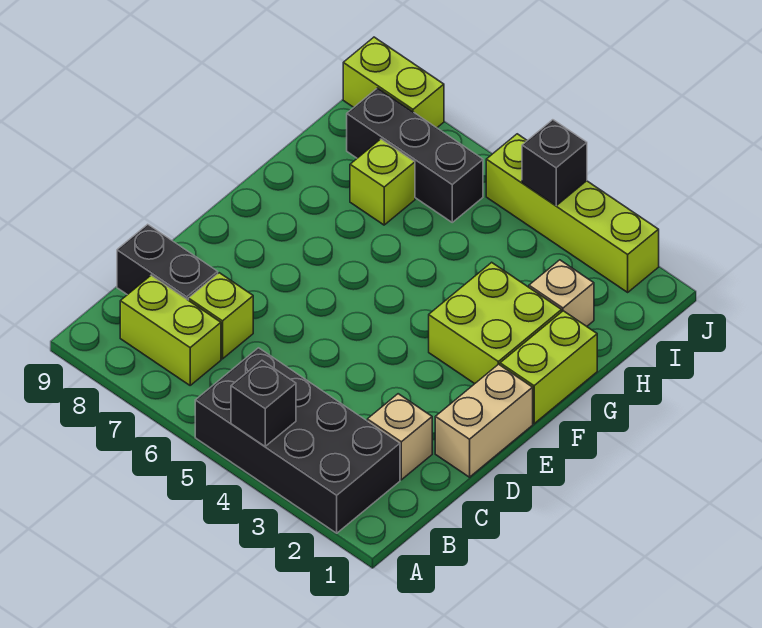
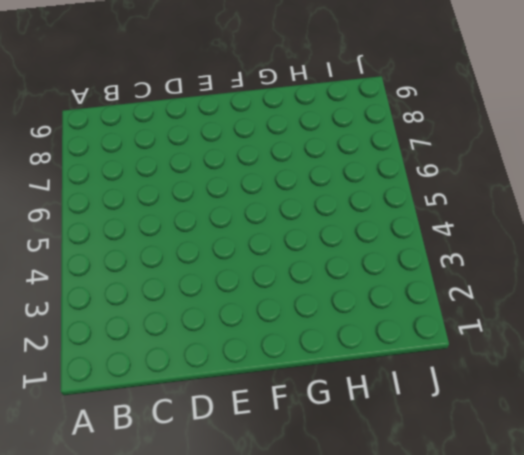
none -> black brick A2:B5 level 1
none -> lime brick B7:B8 level 1
none -> tan brick C2 level 1

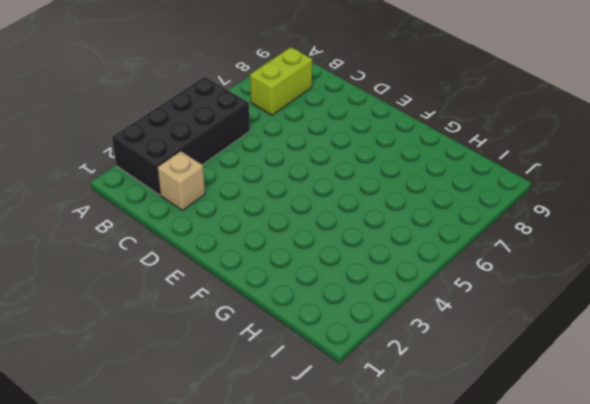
none -> lime brick C7 level 1
none -> black brick C8:C9 level 1
none -> tan brick D1:E1 level 1

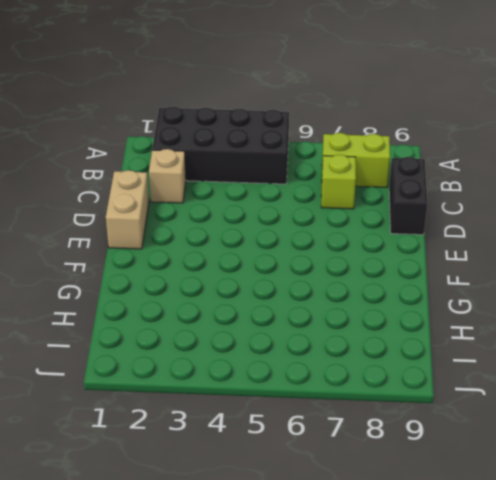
black brick C9:D9 level 1 -> black brick C8:C9 level 1
none -> lime brick F1:G1 level 1
none -> lime brick F2:G3 level 1
none -> tan brick H2 level 1

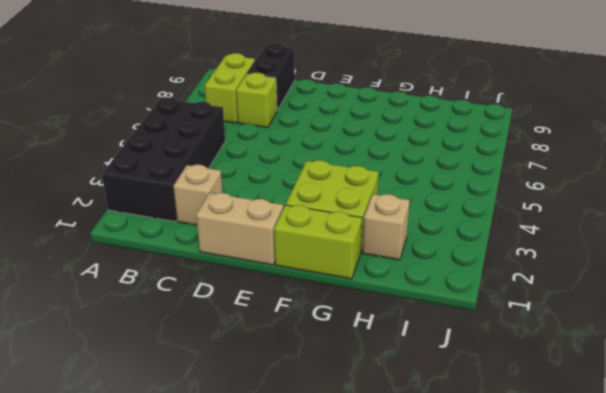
none -> lime brick H7 level 1
none -> black brick I6:I8 level 1
none -> lime brick J2:J5 level 1

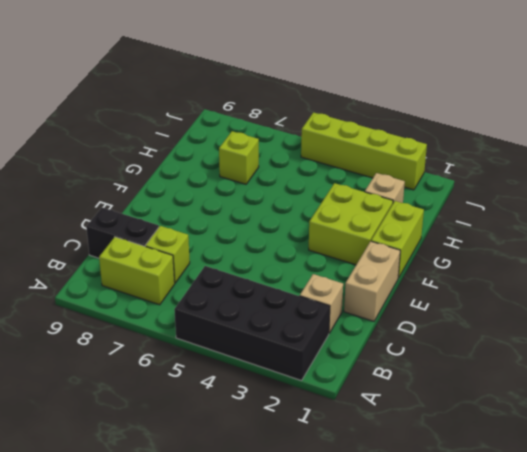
none -> black brick I6:I8 level 1
none -> lime brick J8:J9 level 1
none -> black brick A4 level 2

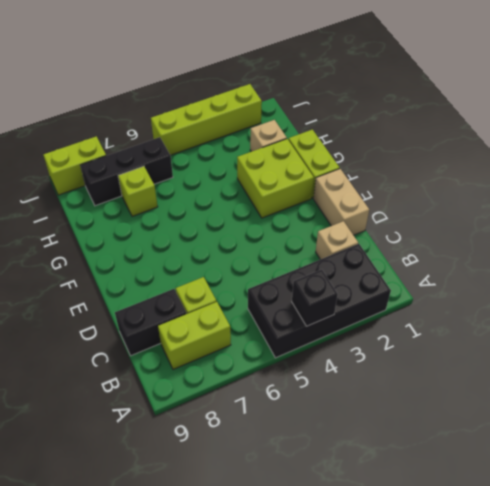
none -> black brick J4 level 2

